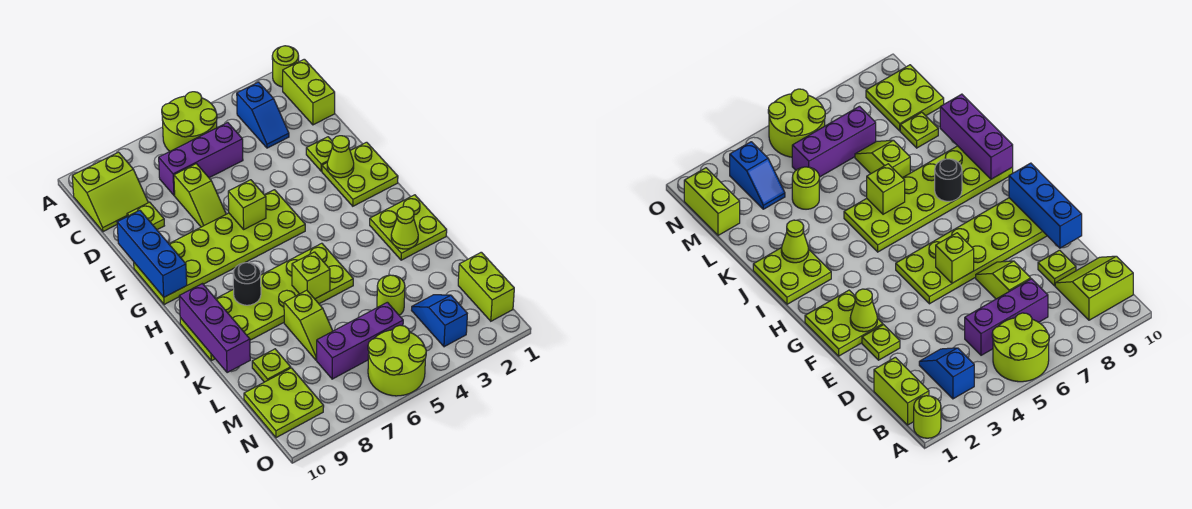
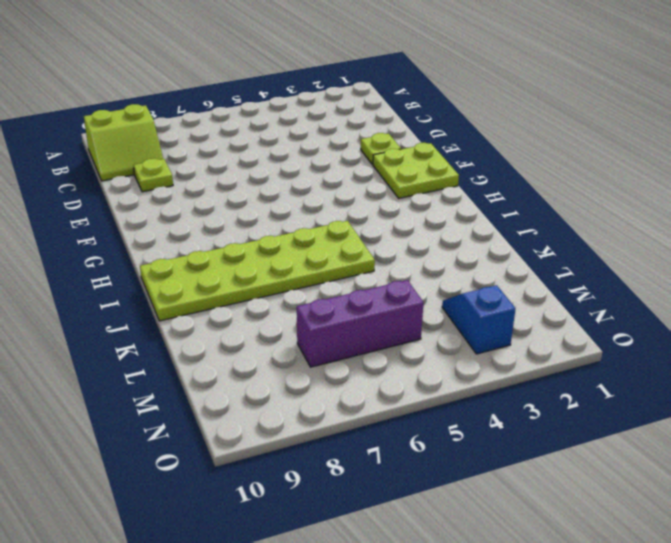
none -> lime round brick A1 level 1
none -> lime round brick A5:B6 level 1
none -> lime brick B1:C1 level 1

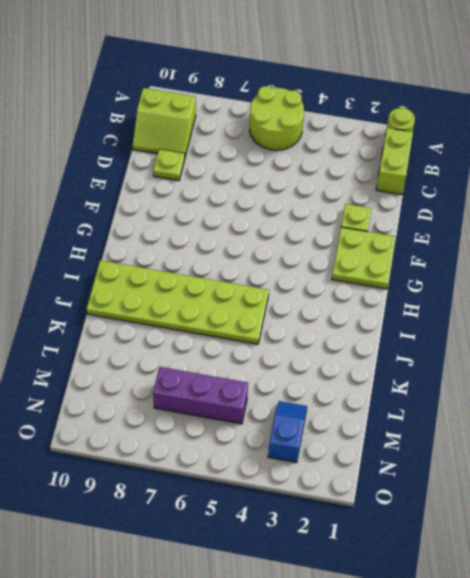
none -> blue slope B3:C3 level 1 top B
none -> purple brick C5:C7 level 1
none -> lime slope D7:E7 level 1 top D

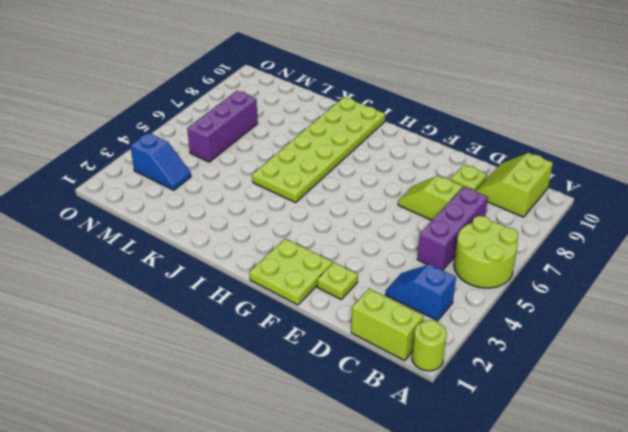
none -> lime plate F5:G10 level 1
none -> lime plate I1:J2 level 1
none -> lime slope K7:L7 level 1 top K

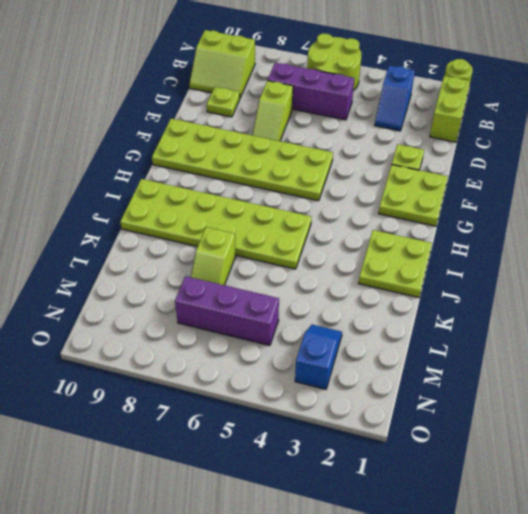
none -> lime round brick L4 level 1
none -> lime plate L9 level 1
none -> lime brick M1:N1 level 1

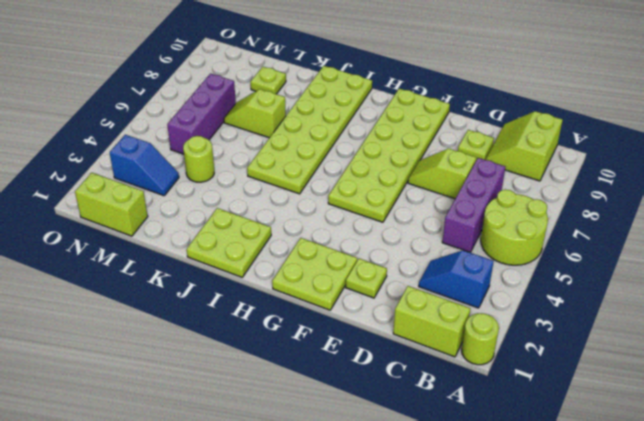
none -> lime plate M9:N10 level 1
none -> lime round brick N5:O6 level 1
none -> blue brick E10:G10 level 2

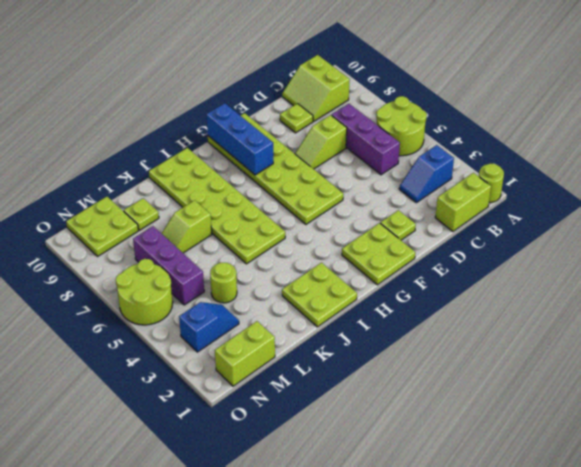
blue brick G8:G10 level 2 -> blue brick E10:G10 level 2
none -> lime cone F2 level 2
none -> lime brick F6 level 2
none -> black round brick I8 level 2

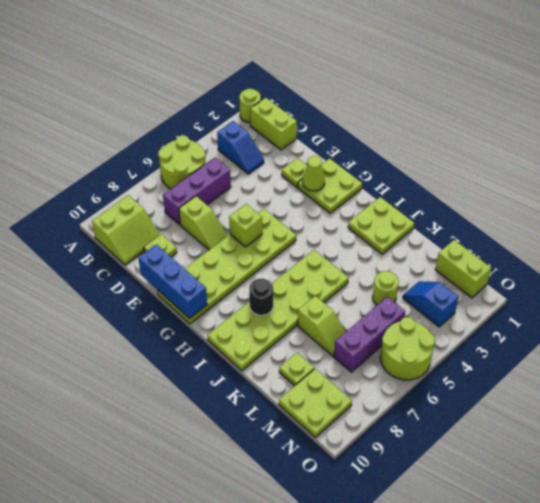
none -> purple brick I10:K10 level 2
none -> lime cone J2 level 2
none -> lime brick J6 level 2

